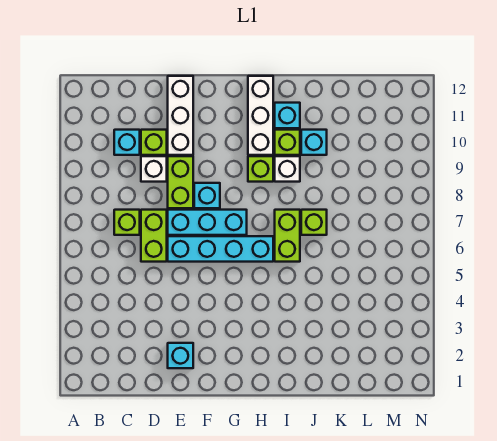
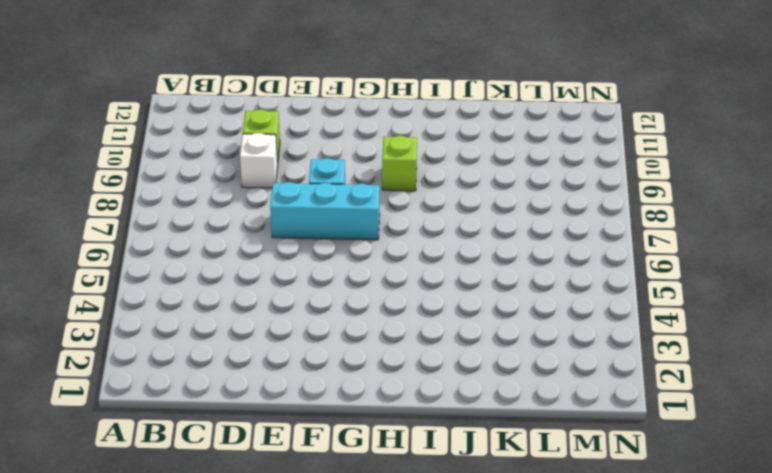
none -> lime brick C7 level 1
none -> cyan brick C10 level 1
none -> lime brick D6:D7 level 1

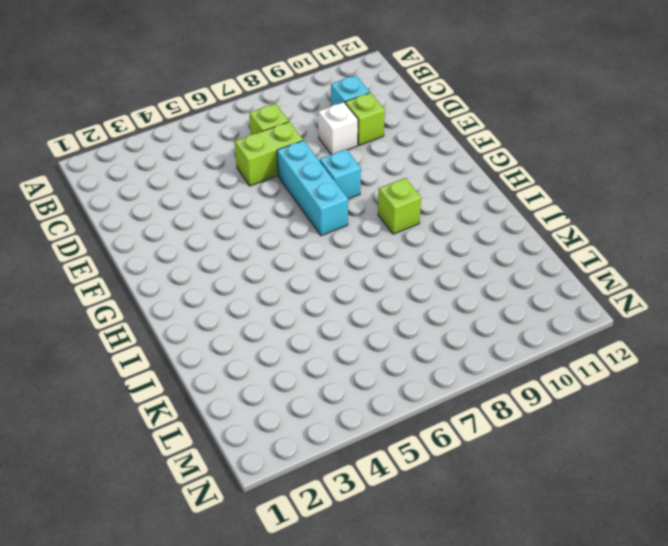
none -> cyan brick E2 level 1
none -> cyan brick E6:H6 level 1
none -> lime brick E8:E9 level 1

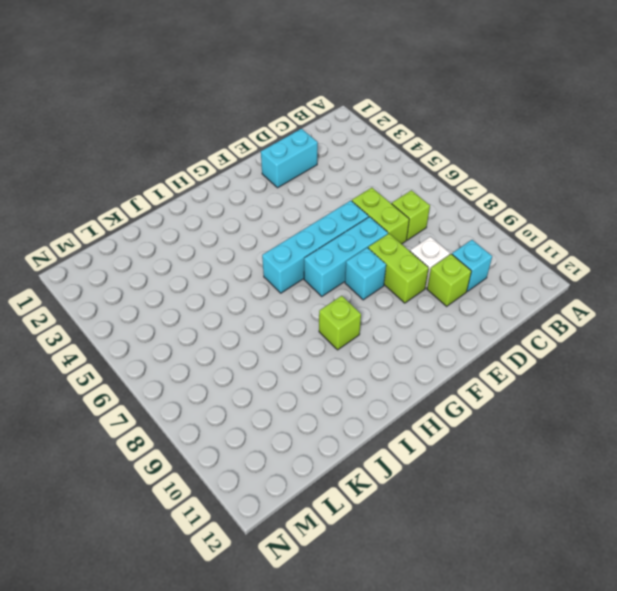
cyan brick D2:E2 level 1 -> cyan brick E2 level 1
none -> white brick E10:E12 level 1
none -> white brick H10:H12 level 1
none -> lime brick I6:I7 level 1

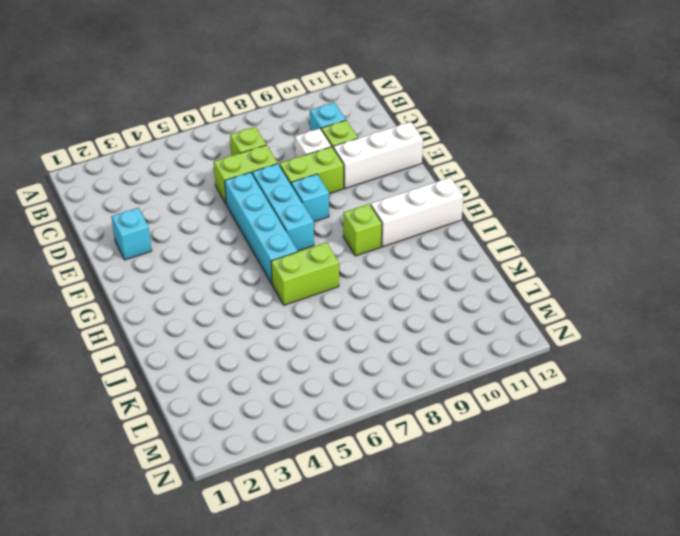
none -> white brick I9 level 1
none -> lime brick I10 level 1
none -> cyan brick I11 level 1

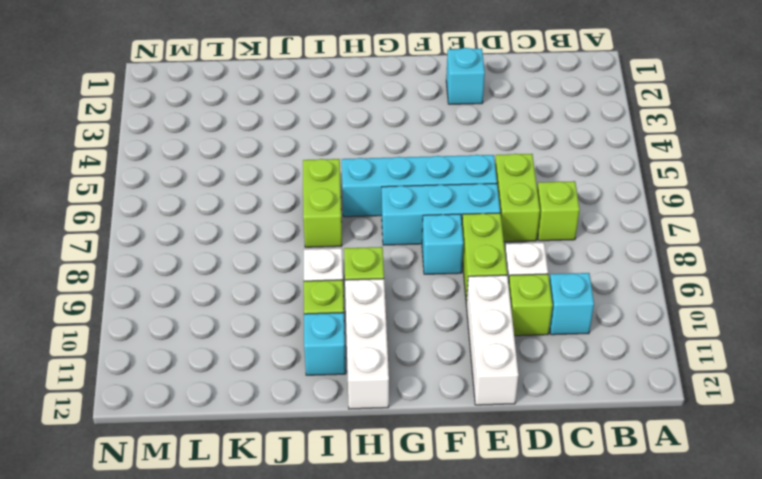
none -> lime brick J7 level 1
none -> cyan brick J10 level 1

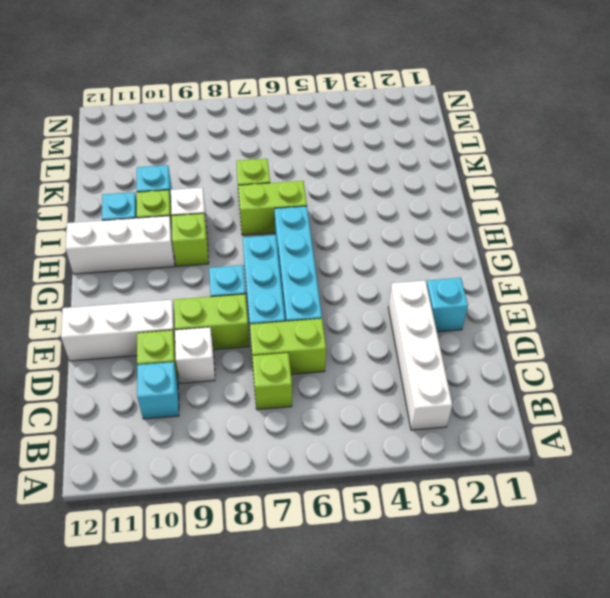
white brick B3:E3 level 1 -> none

